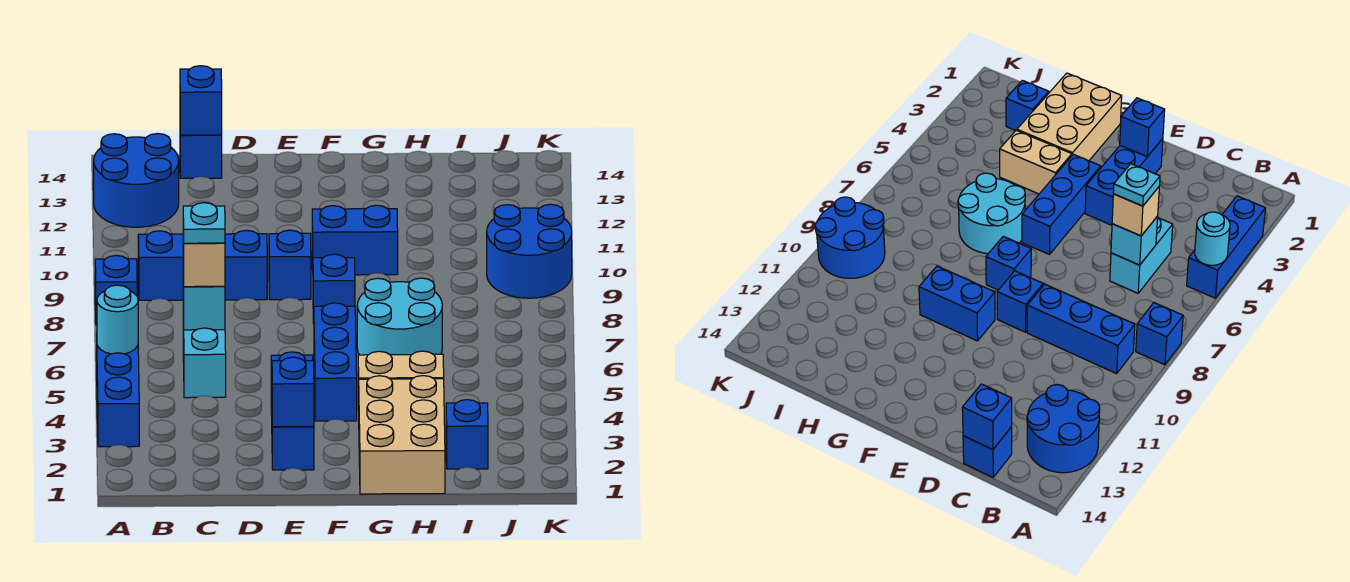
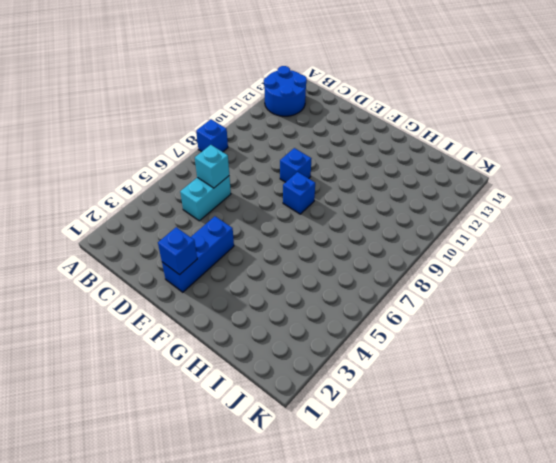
none -> blue brick A3:A5 level 1
none -> blue brick B9:D9 level 1
none -> blue brick C14 level 1

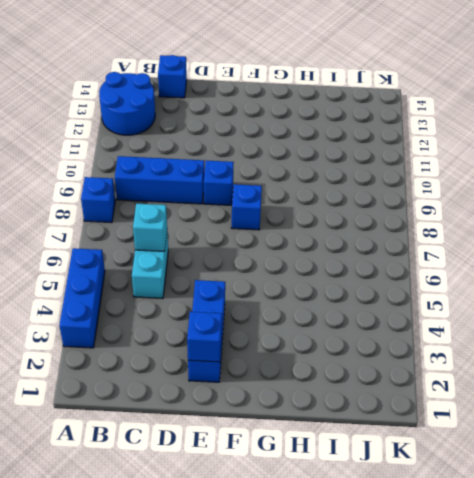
none -> blue brick F4:F6 level 1
none -> blue brick F10:G10 level 1
none -> tan brick G1:H3 level 1

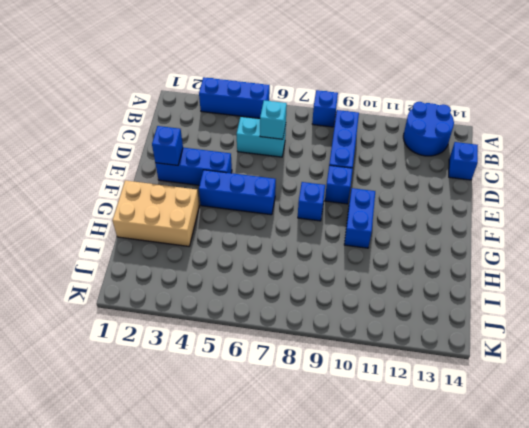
none -> tan brick G4:H4 level 1
none -> cyan round brick G6:H7 level 1
none -> blue brick I2 level 1

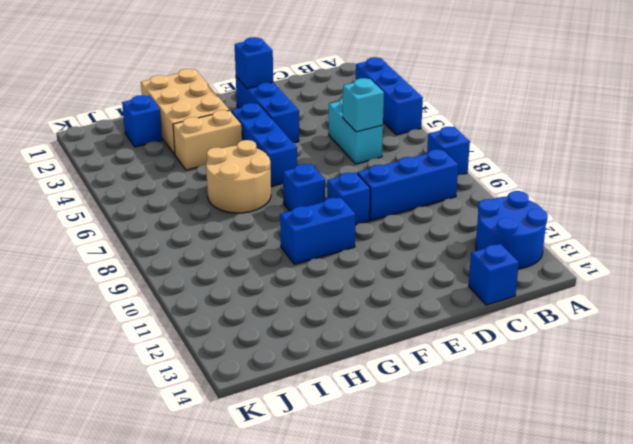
tan round brick G6:H7 level 1 -> cyan round brick G6:H7 level 1
none -> blue round brick J9:K10 level 1
none -> cyan round brick A5 level 2
none -> blue brick C14 level 2

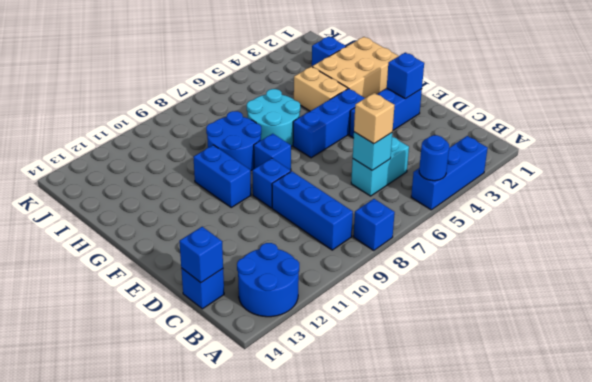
blue round brick A5 level 2 -> cyan round brick A5 level 2
blue round brick G8:H9 level 1 -> blue round brick J9:K10 level 1
none -> cyan plate C6 level 4

